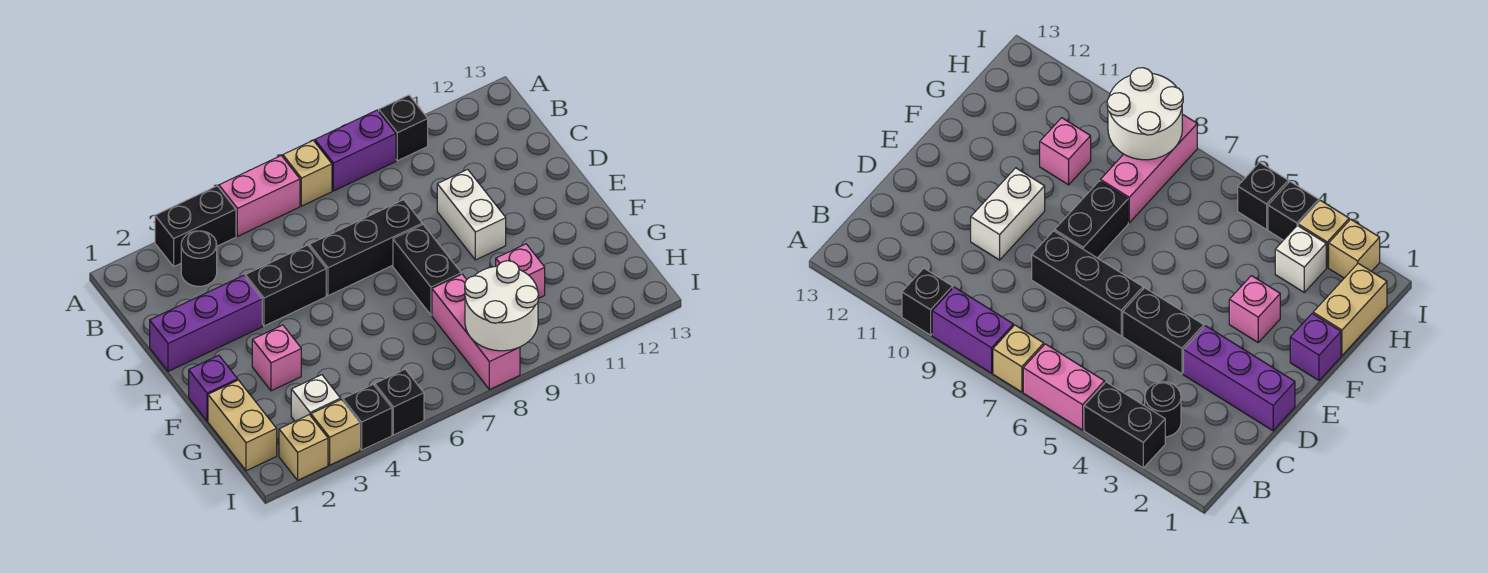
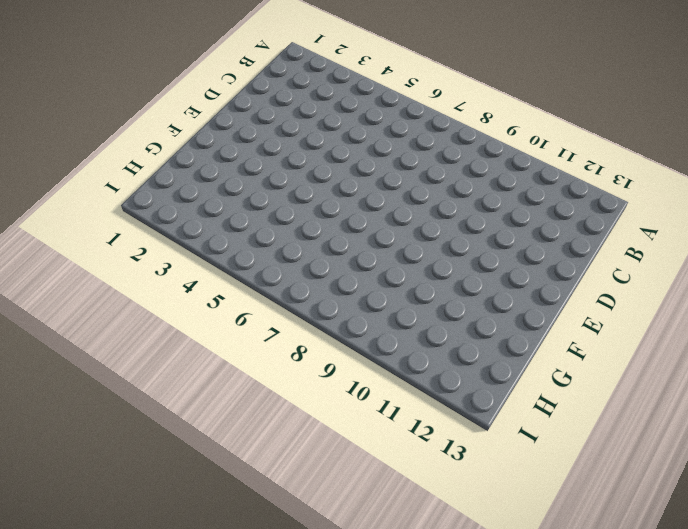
none -> black brick A3:A4 level 1
none -> pink brick A5:A6 level 1
none -> tan brick A7 level 1

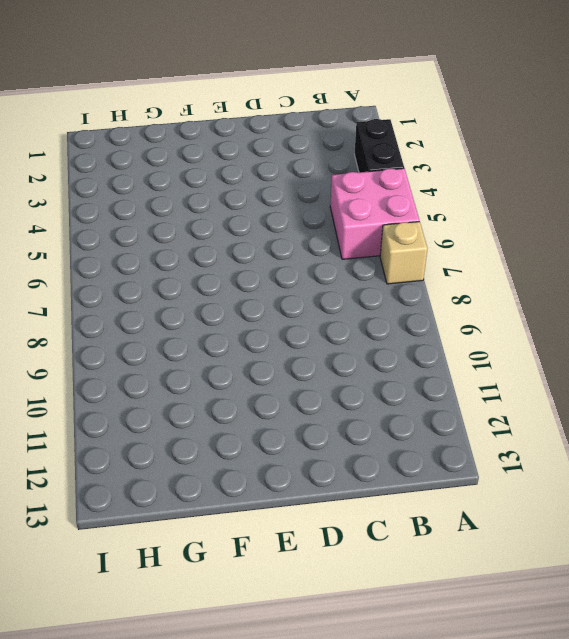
pink brick A5:B6 level 1 -> pink brick A5:A6 level 1
none -> purple brick A8:A9 level 1
none -> black brick A10 level 1
none -> black round brick B3 level 1

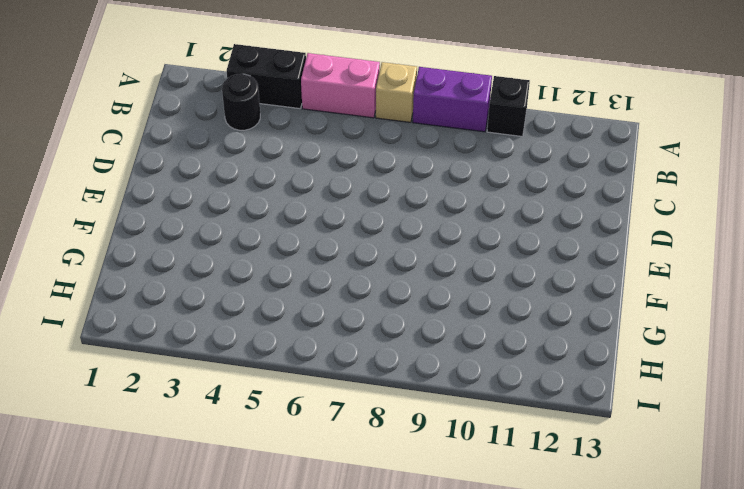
none -> purple brick D1:D3 level 1
none -> black brick D4:D5 level 1
none -> black brick D6:D8 level 1

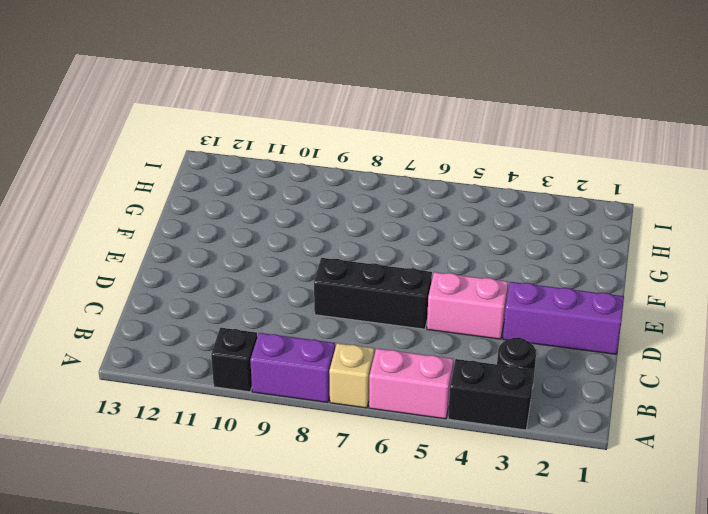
pink brick D4:D5 level 1 -> black brick D4:D5 level 1
none -> white brick D10:E10 level 1
none -> black brick E8:F8 level 1
none -> purple brick F1 level 1

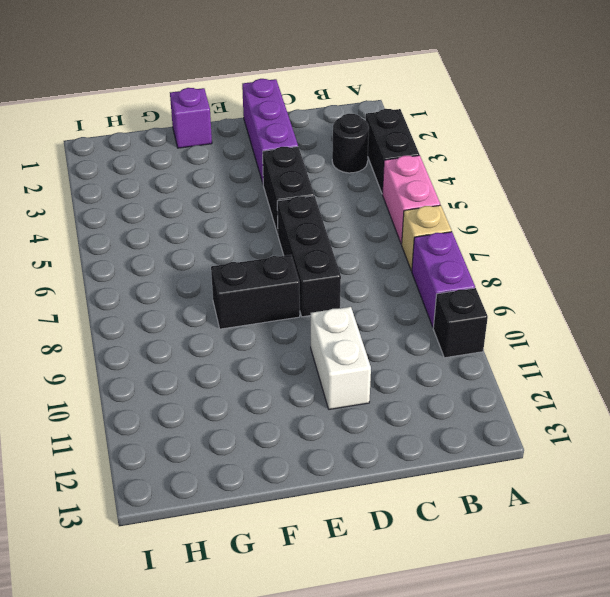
white brick D10:D11 level 1 -> white brick D10:E10 level 1
none -> pink brick F3 level 1
none -> tan brick G1:H1 level 1
none -> pink brick G8:I8 level 1

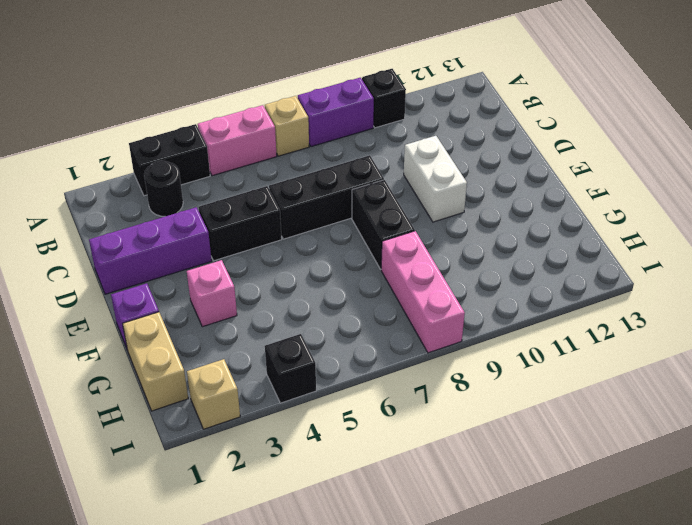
none -> pink brick G10 level 1
none -> white brick H3 level 1
none -> tan brick I3 level 1

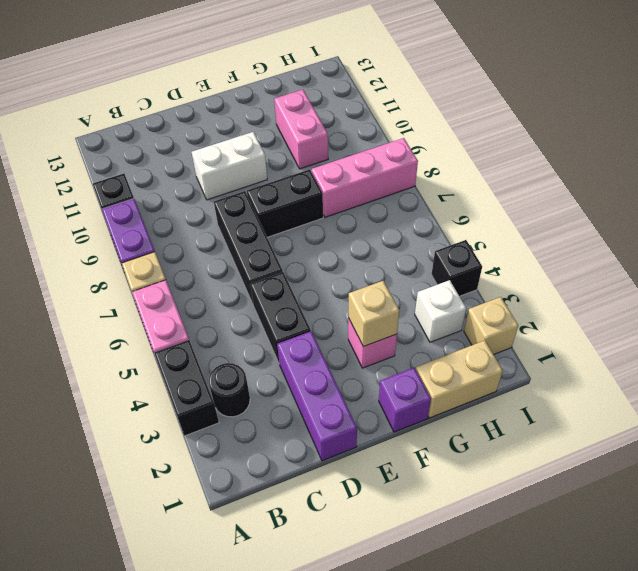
tan brick F3 level 2 -> tan brick I3 level 1
pink brick G10:G11 level 1 -> pink brick G10 level 1
none -> black brick I5 level 1
none -> white round brick H8:I9 level 2

